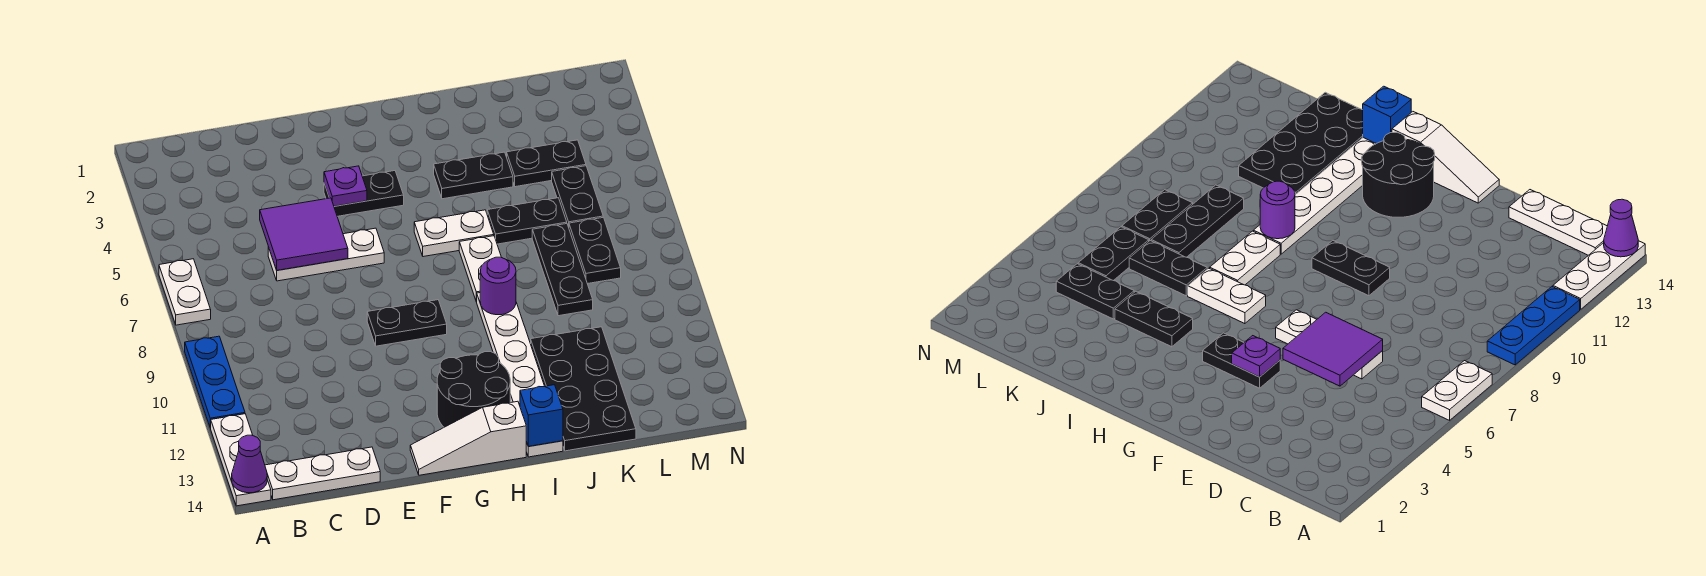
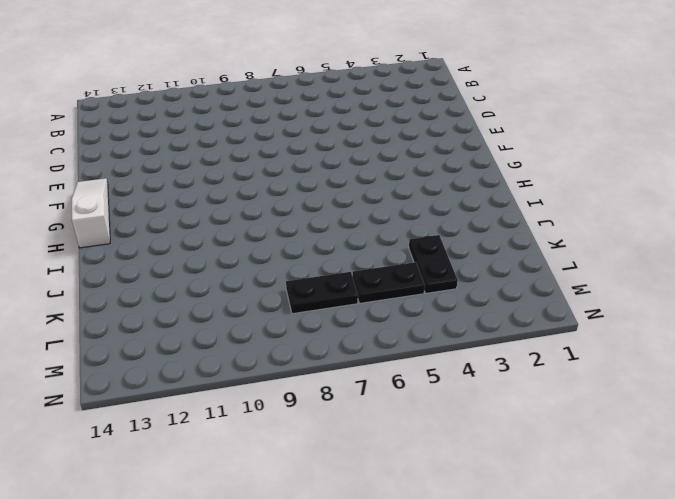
none -> white plate A6:A7 level 1
none -> blue plate A9:A11 level 1
none -> white plate A12:A14 level 1

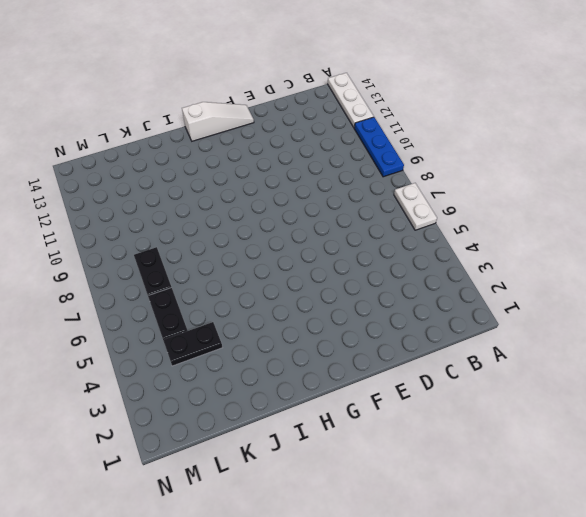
none -> white plate B14:D14 level 1
none -> white plate D6:F6 level 1
none -> black plate F4:G4 level 1

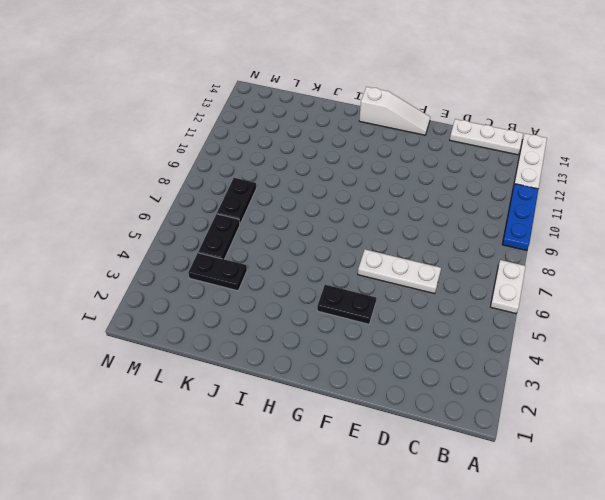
none -> black plate F9:G9 level 1
none -> black round brick G12:H13 level 1
none -> white plate H6:I6 level 1

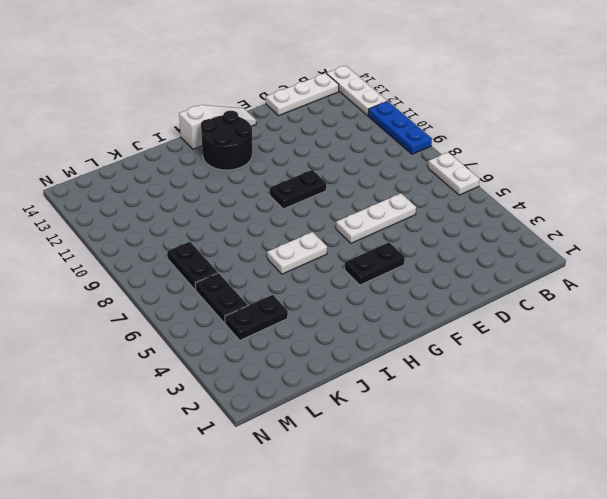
none -> black plate I4:J4 level 1
none -> white plate I7:I8 level 1
none -> white plate I9:I14 level 1

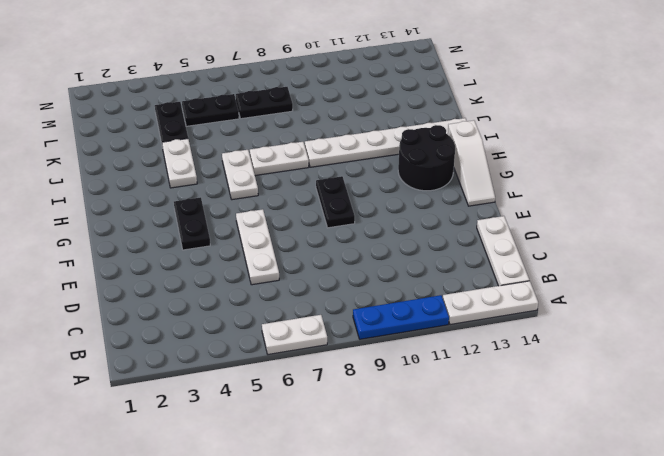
white plate I4:J4 level 1 -> black plate I4:J4 level 1
none -> black plate J6:K6 level 1
none -> black plate J11:K14 level 1
none -> black plate K7:K9 level 1

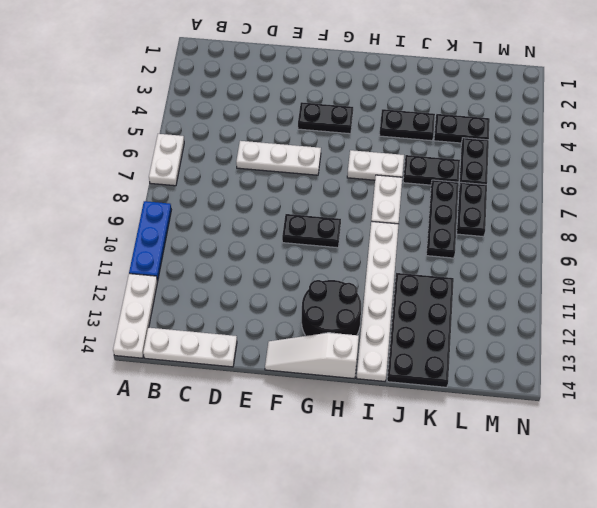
none -> purple cone A14 level 2
none -> purple tile D5:E6 level 2
none -> purple plate F4 level 2

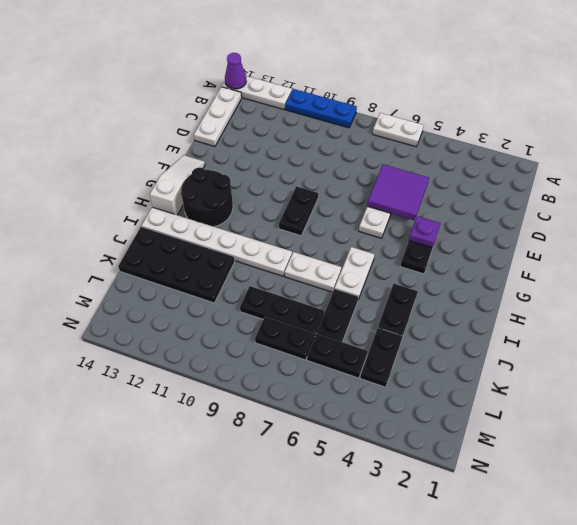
none -> purple round brick I9 level 2
none -> blue brick I14 level 2

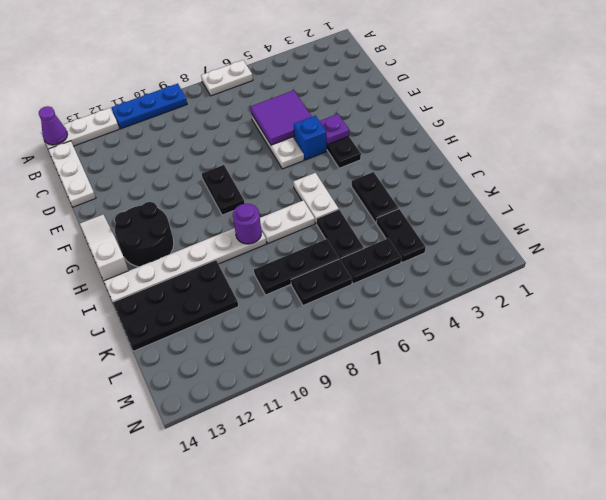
blue brick F5 level 1 -> blue brick I14 level 2

